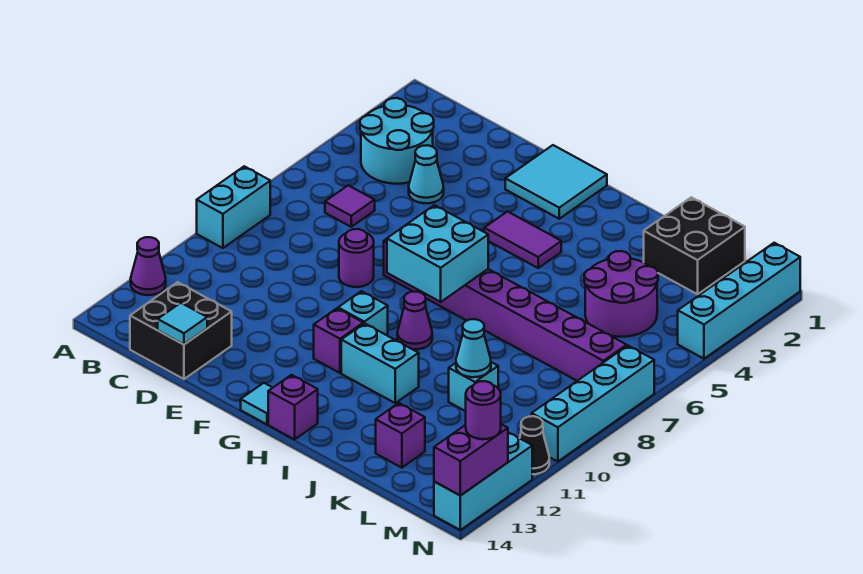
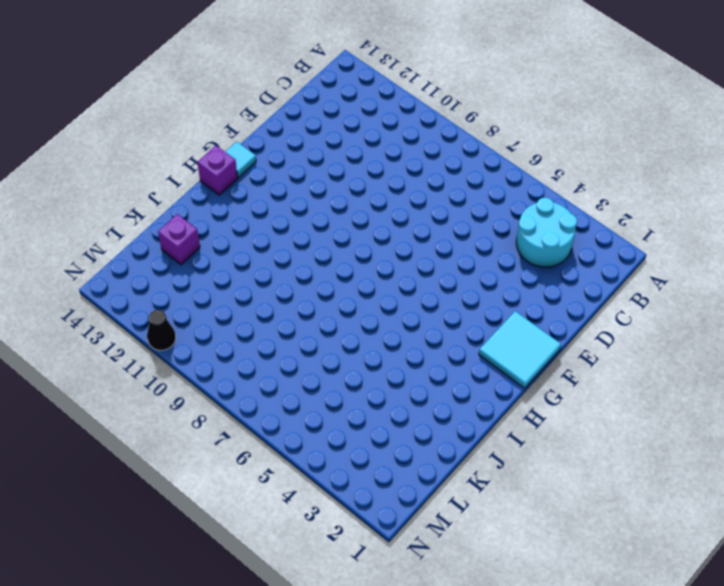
none -> cyan brick A8:A9 level 1
none -> purple cone A12 level 1
none -> purple tile C6 level 1

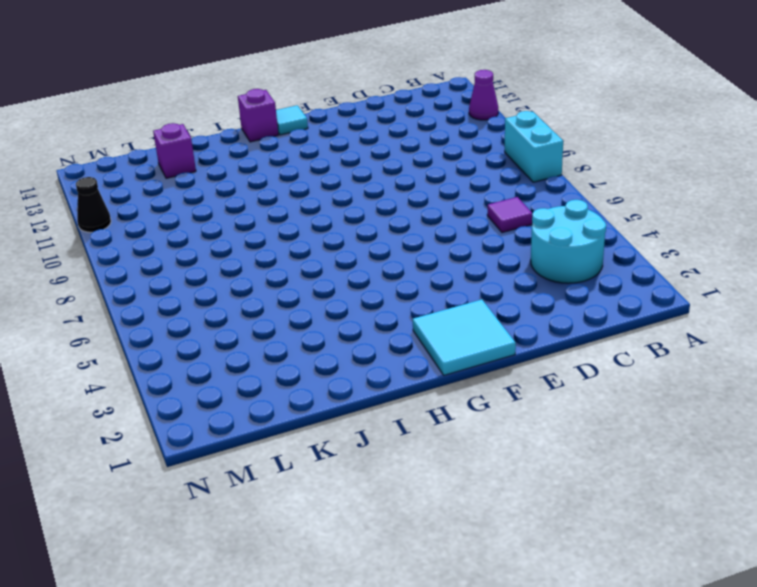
none -> black brick C13:D14 level 1
none -> cyan cone D4 level 1
none -> purple round brick E8 level 1

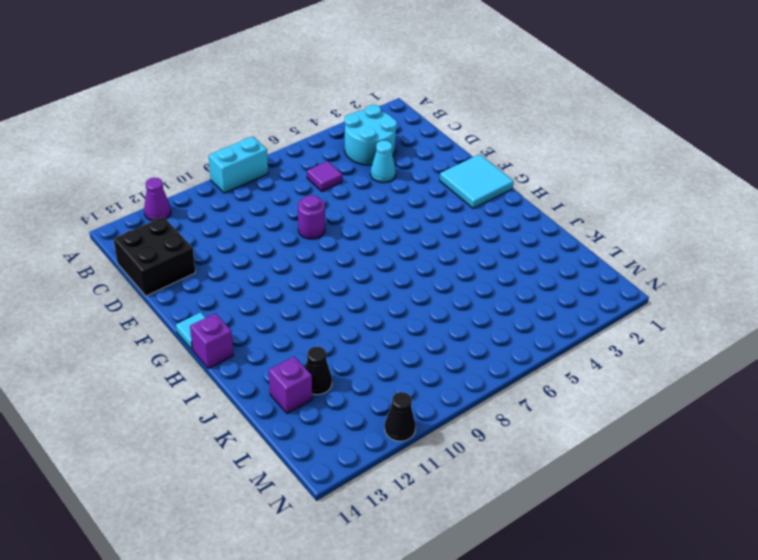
black cone K12 level 1 -> none
none -> purple brick F7:M7 level 1
none -> purple tile G4:H4 level 1
none -> cyan brick G10 level 1

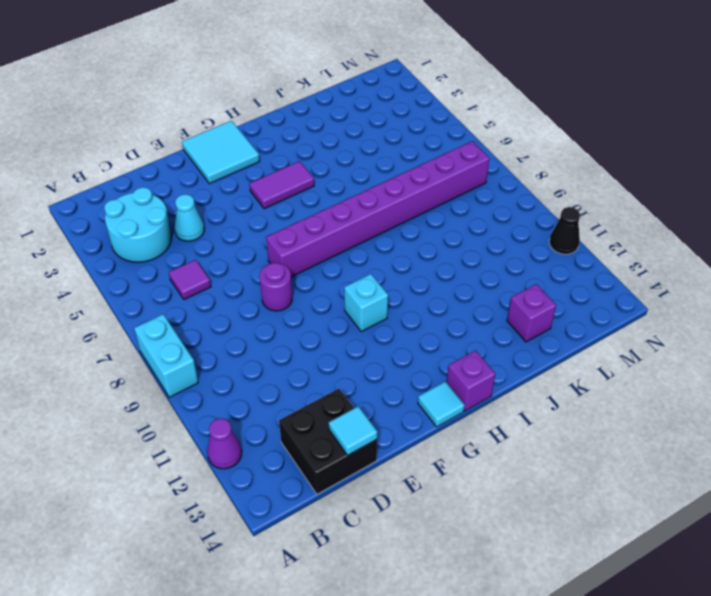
none -> purple brick G11 level 1
none -> purple cone H9 level 1
none -> cyan brick H11:I11 level 1

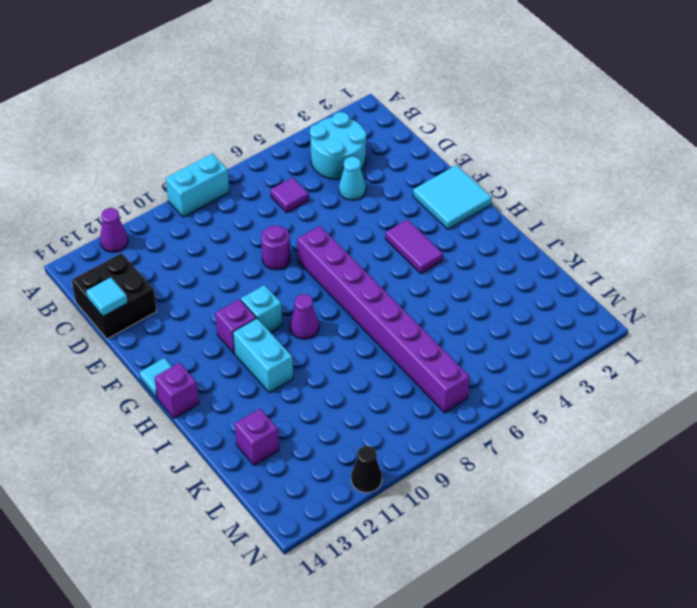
none -> black brick K1:L2 level 1
none -> purple round brick K4:L5 level 1
none -> cyan brick K10 level 1

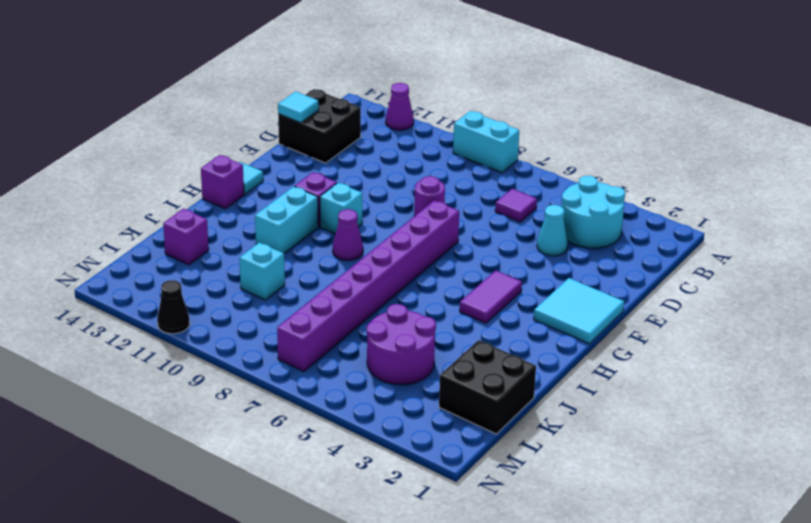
none -> cyan brick N1:N4 level 1
none -> cyan brick N7:N10 level 1
none -> cyan brick N12:N14 level 1

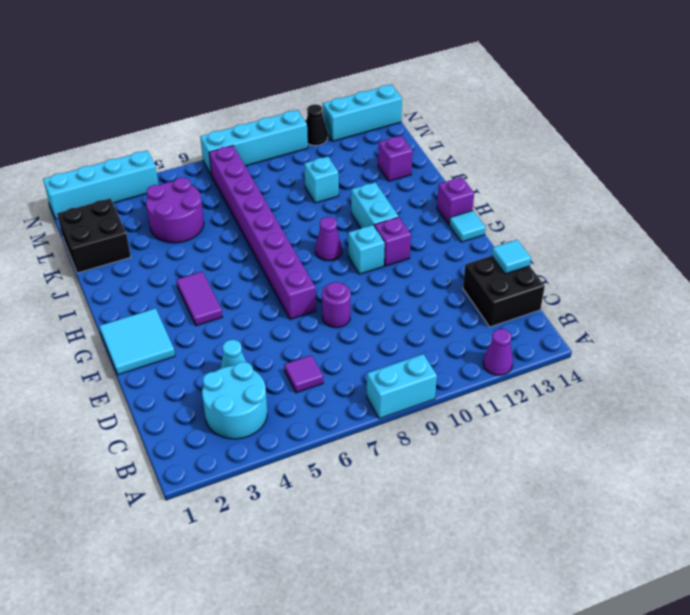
none -> cyan brick G7:H8 level 2
none -> cyan cone K10 level 2
none -> purple brick N13:N14 level 2

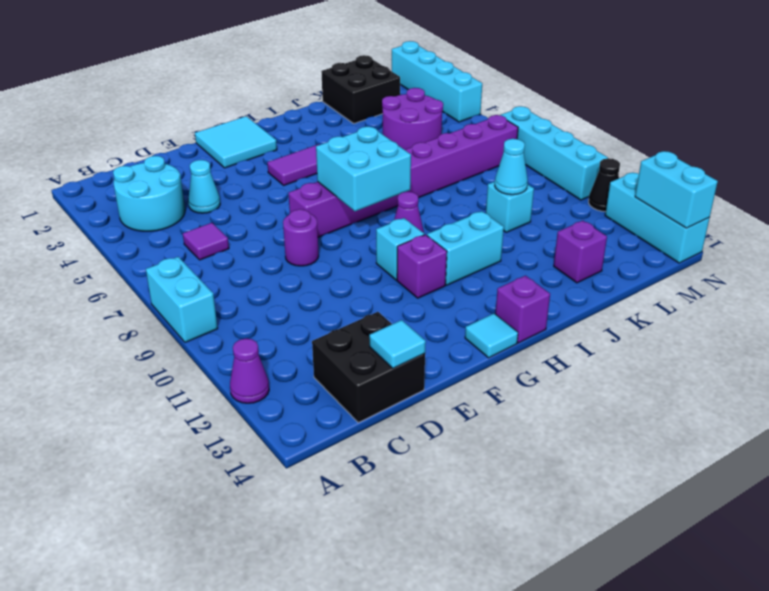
cyan brick N13:N14 level 2 -> purple brick N13:N14 level 2
none -> purple round brick N13 level 3

